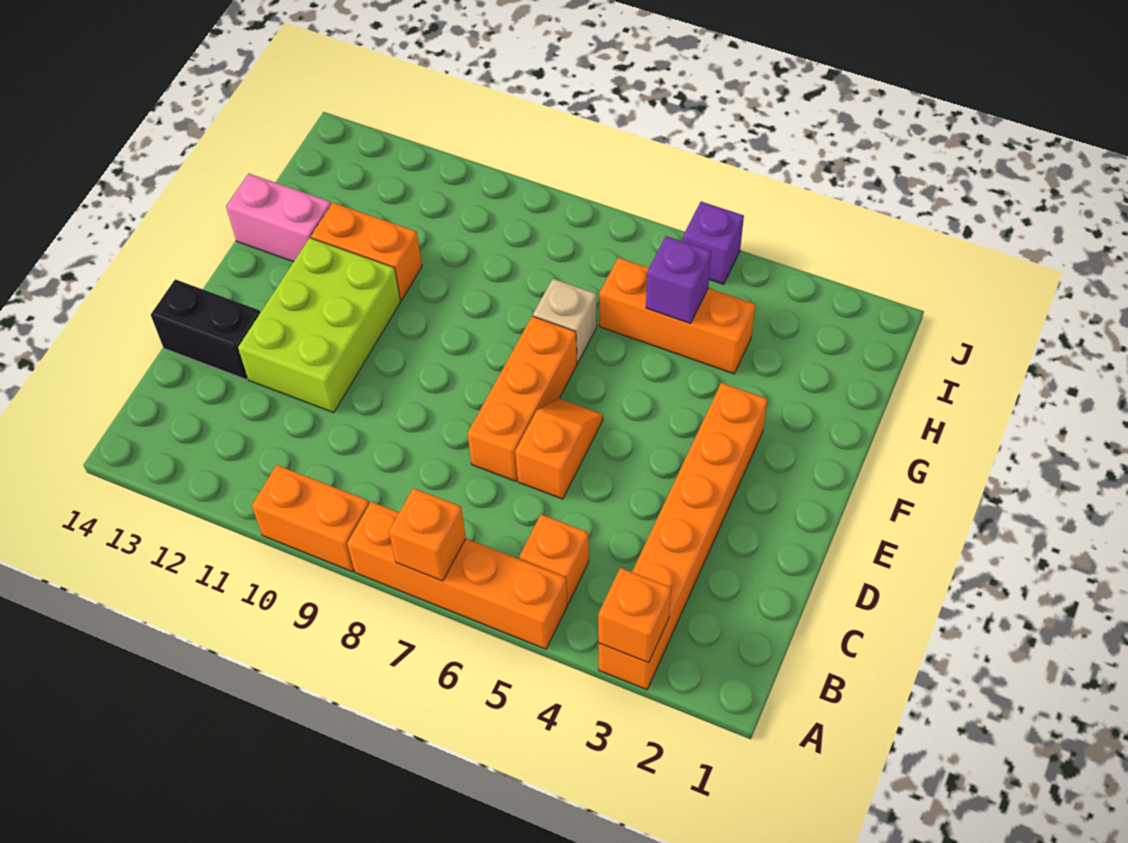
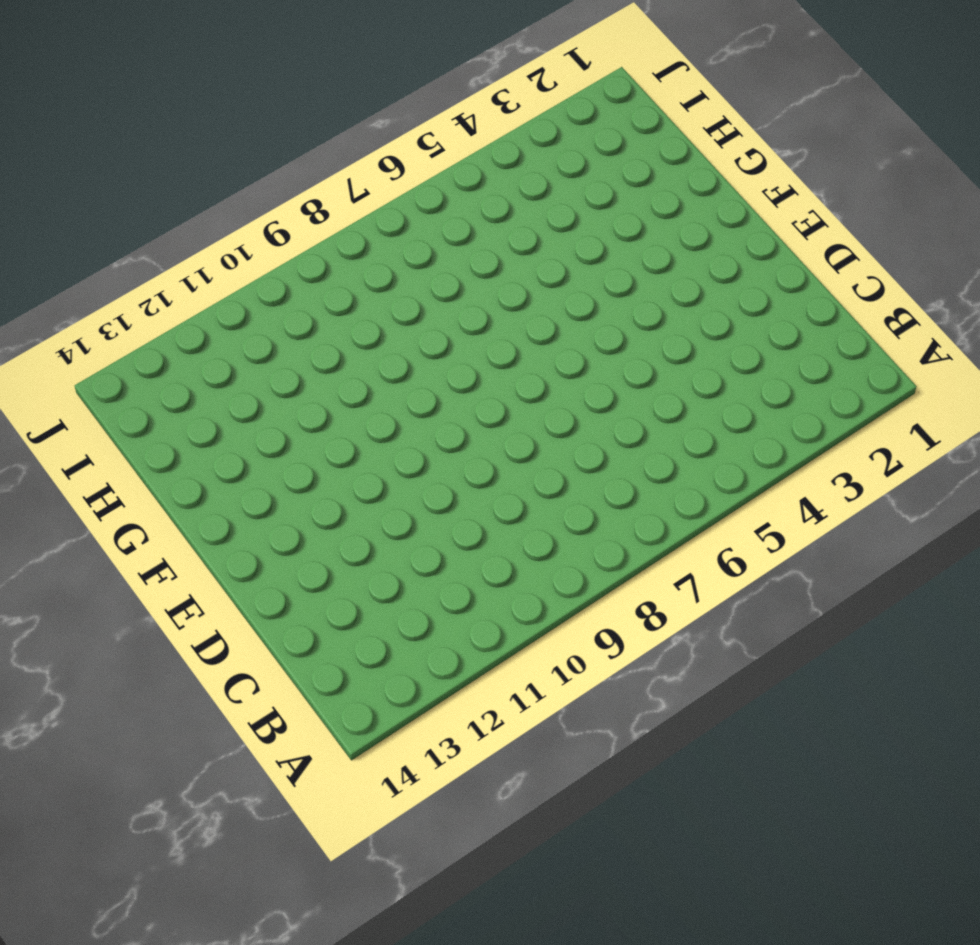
none -> orange brick A3:F3 level 1
none -> orange brick A5:A8 level 1
none -> orange brick A9:A10 level 1

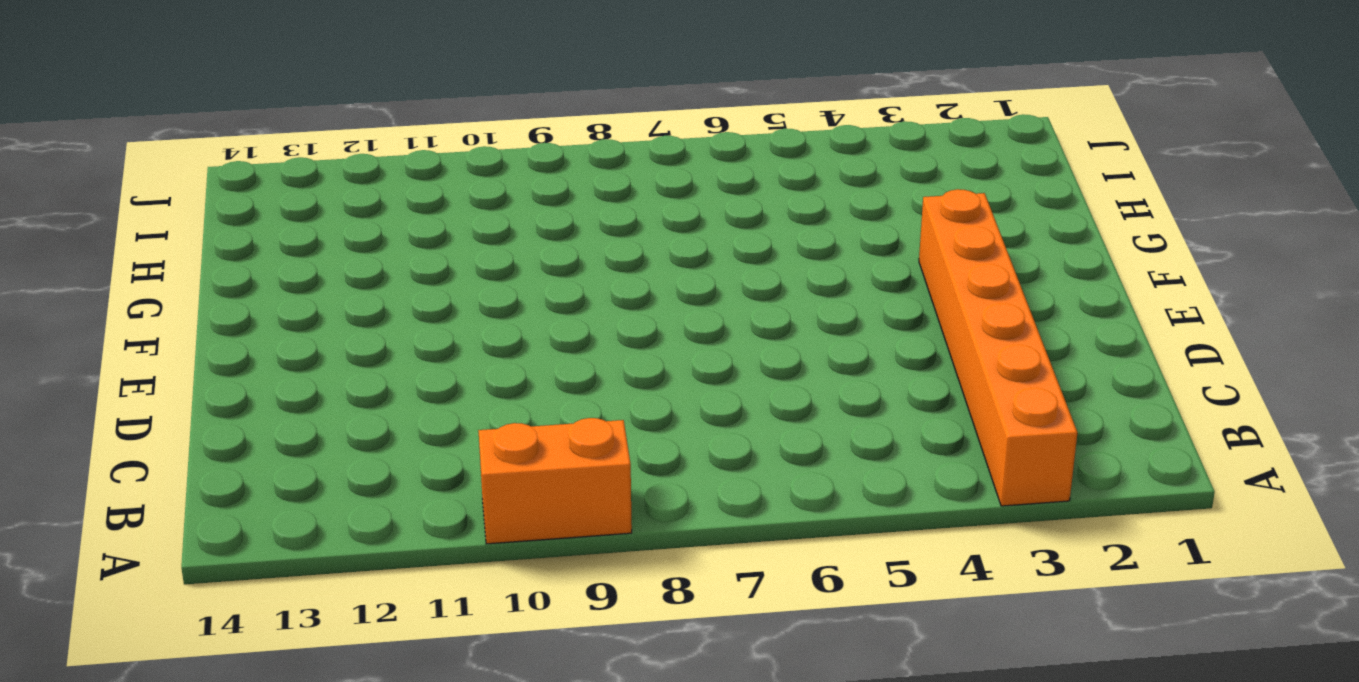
none -> orange brick A5:A8 level 1
none -> orange brick B5 level 1
none -> orange slope D6:E6 level 1 top D

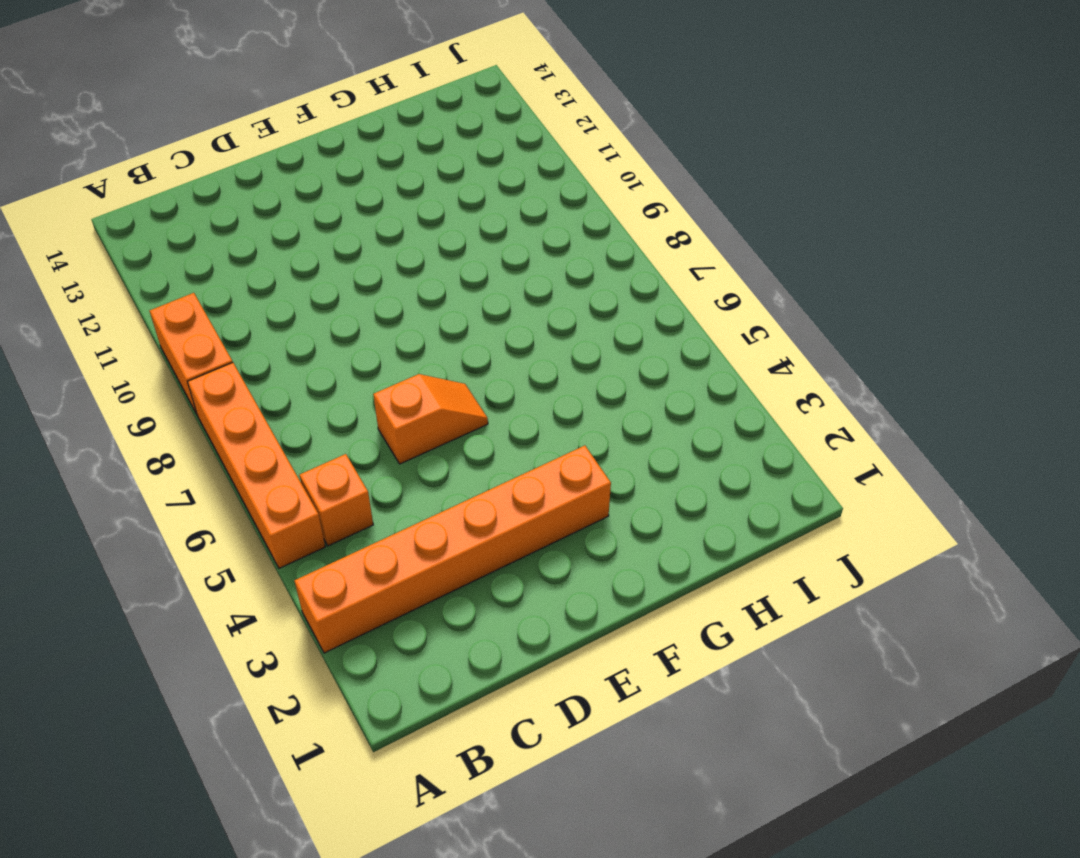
none -> orange brick D7:F7 level 1
none -> lime brick D11:F12 level 1
none -> black brick D13:D14 level 1

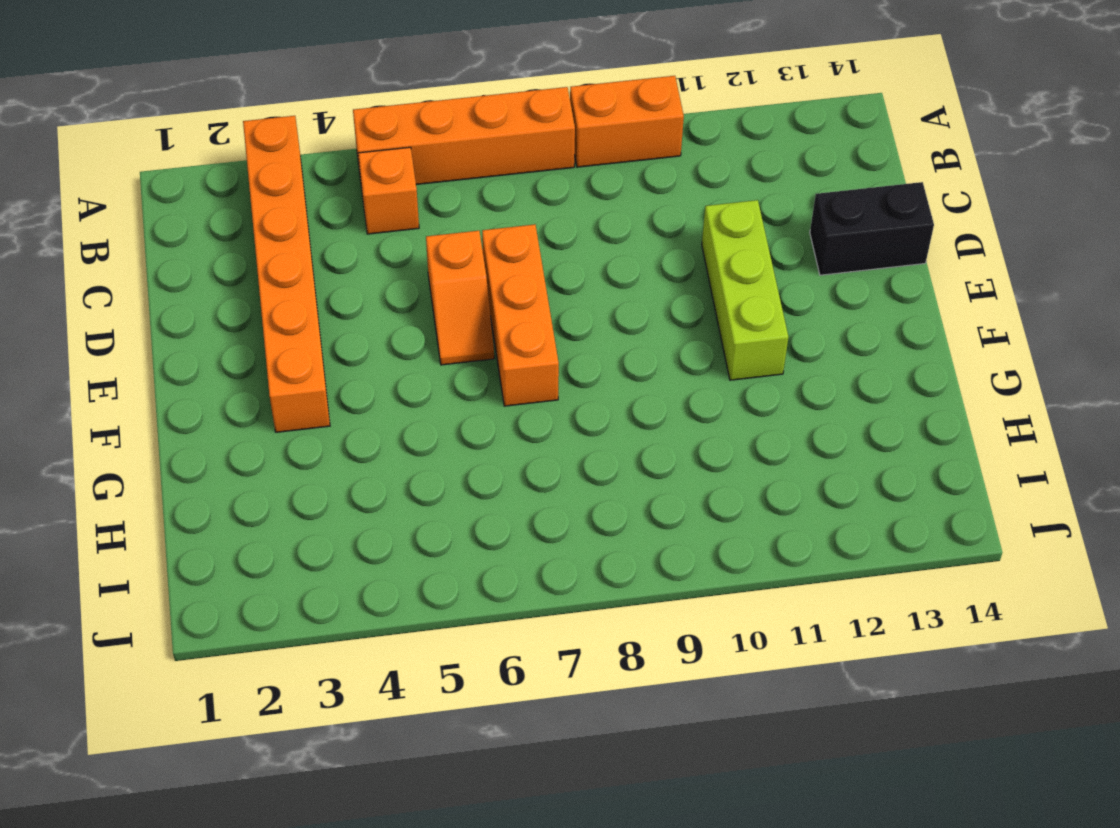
lime brick D11:F11 level 1 -> lime brick D11:F12 level 1
none -> tan brick G7 level 1
none -> orange brick G11:G12 level 1
none -> pink brick G13:G14 level 1

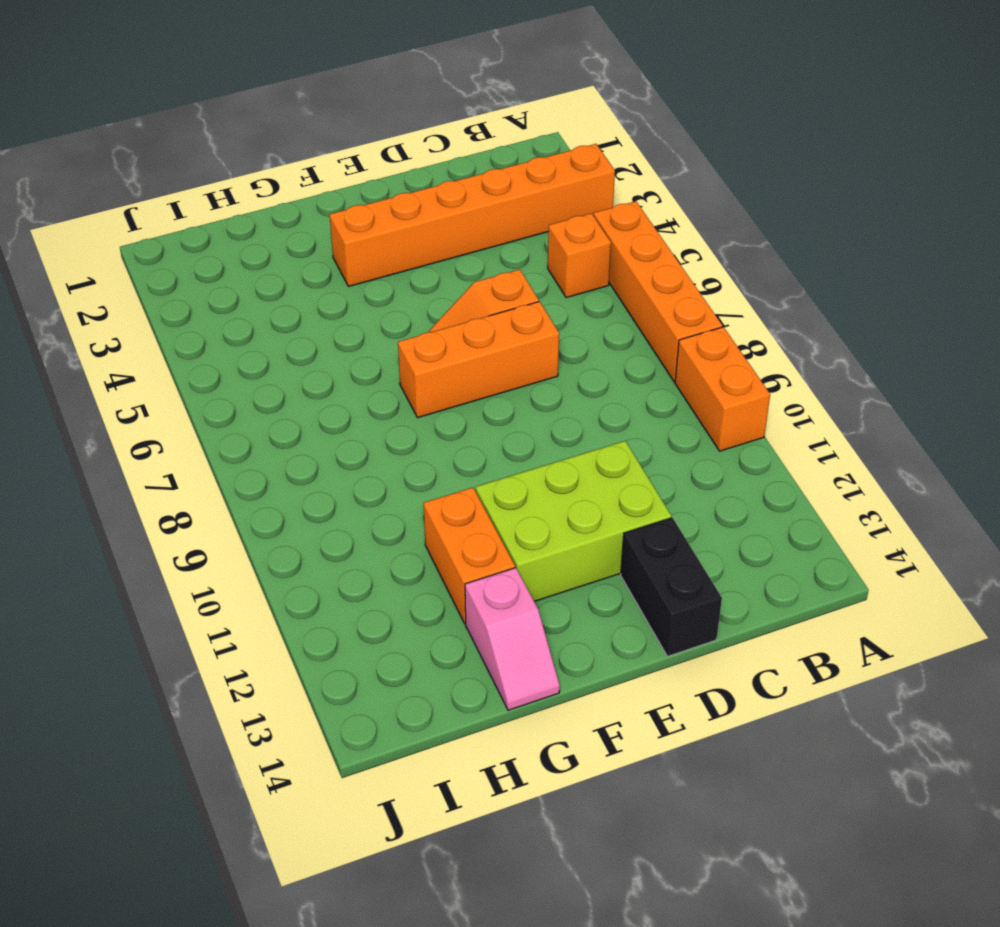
pink slope G13:G14 level 1 top 13 -> pink brick G13:G14 level 1
none -> tan brick G7 level 1
none -> orange brick H4:H6 level 1
none -> purple brick J5 level 1

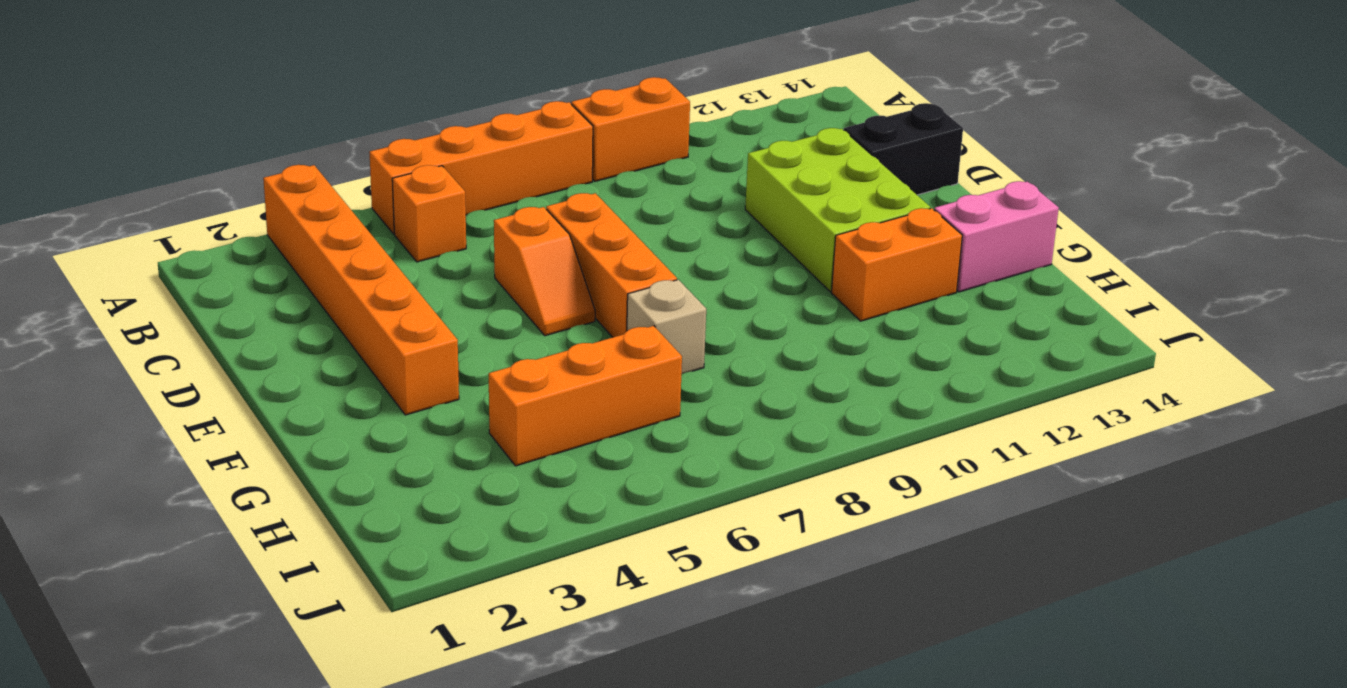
none -> purple brick J5 level 1
none -> orange brick A3 level 2
none -> orange brick A7 level 2

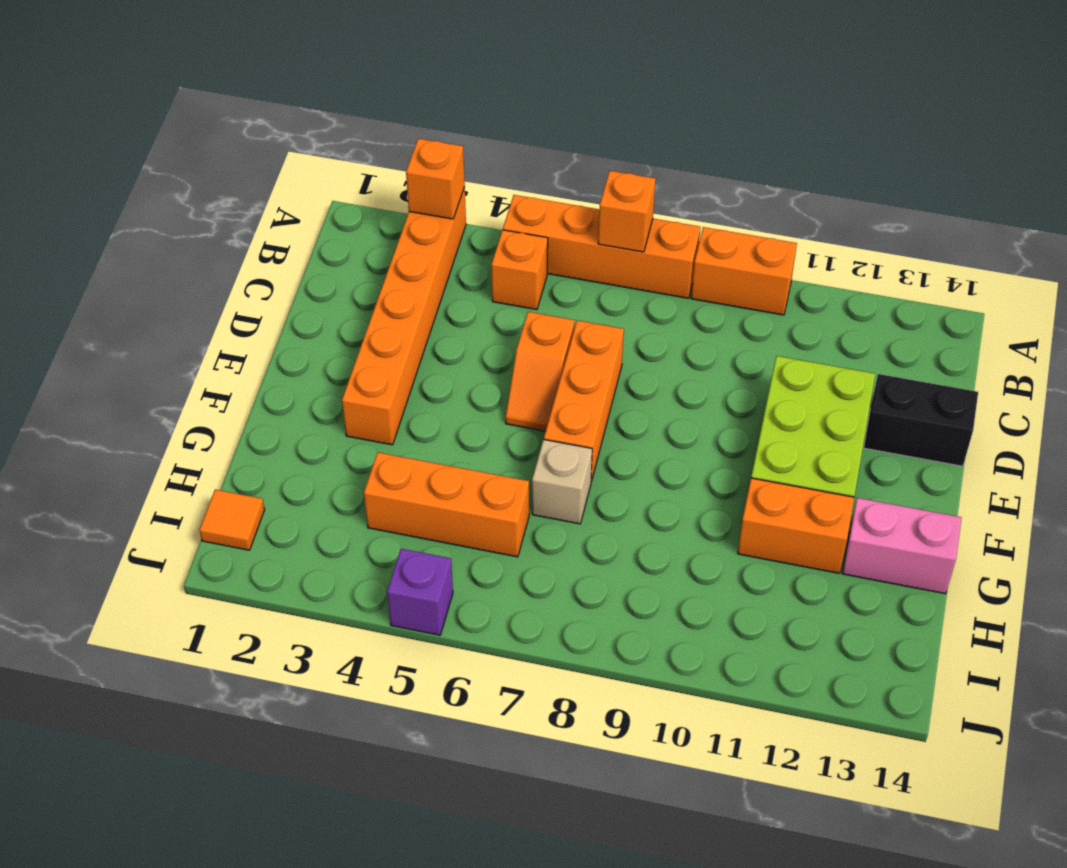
orange tile I1 level 1 -> none
none -> purple brick H5 level 2

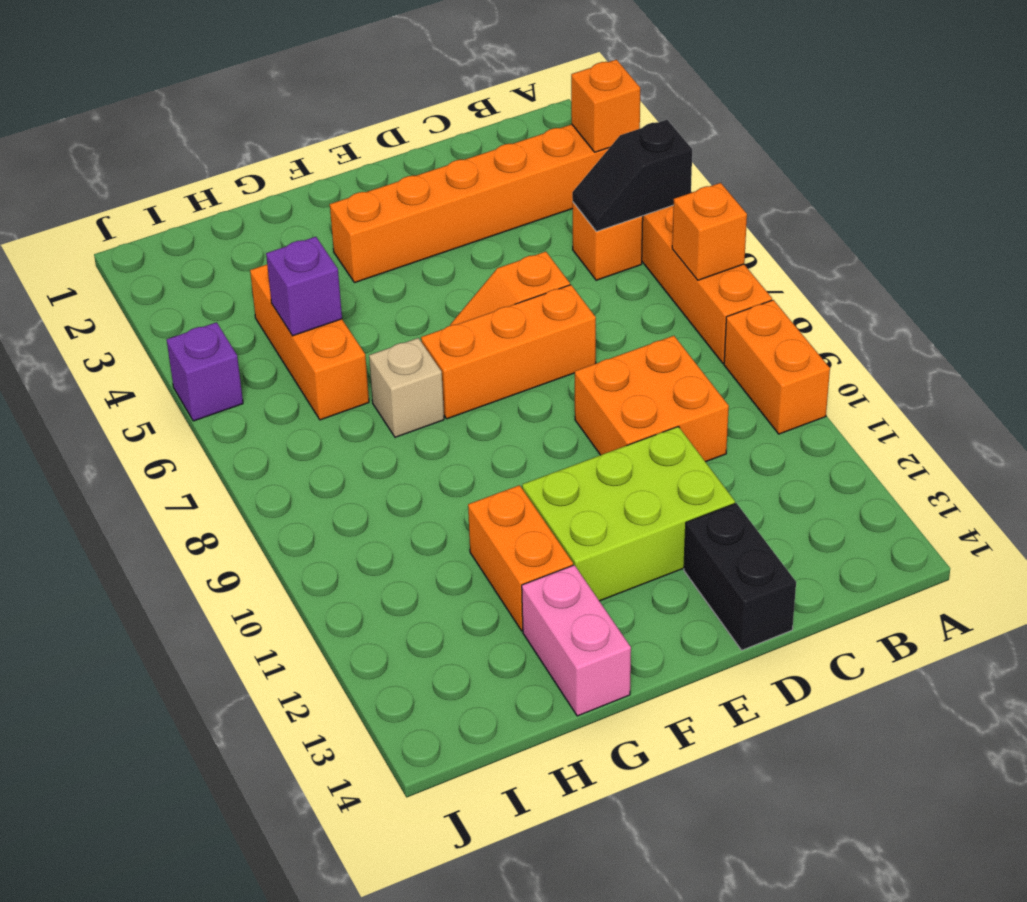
black slope A5:B5 level 2 top A -> none
orange brick C9:D10 level 1 -> none

